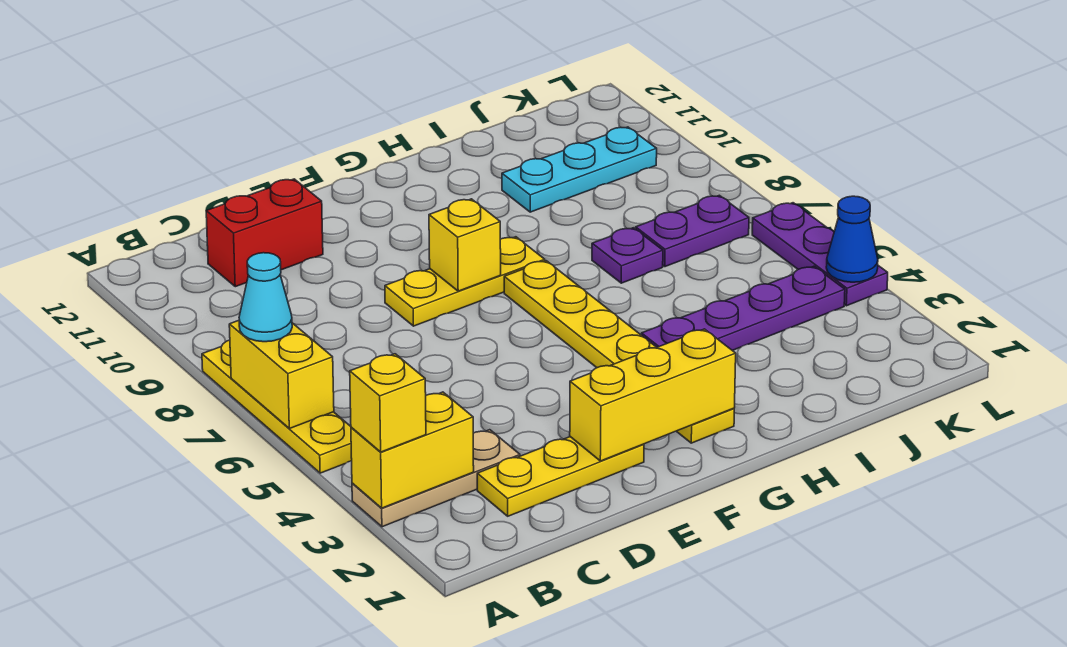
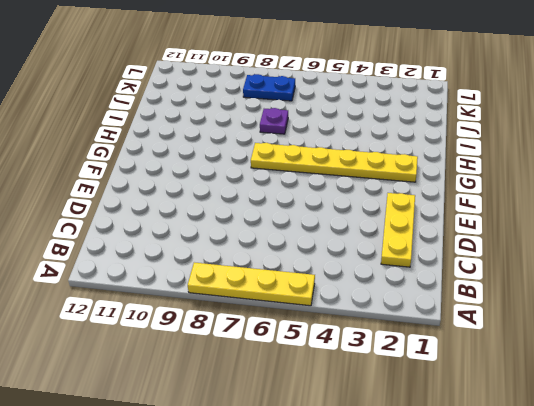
blue plate K7:K8 level 1 -> purple plate J7:K7 level 1
none -> tan plate A3:C3 level 1
none -> red brick C11:D11 level 1
none -> yellow plate E8:G8 level 1

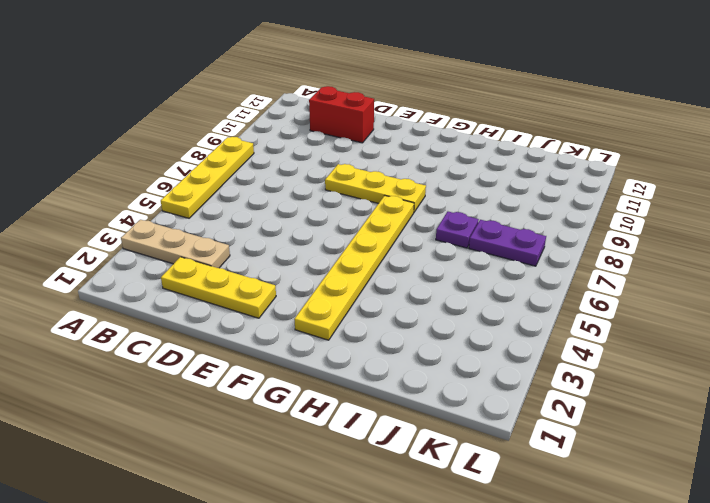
none -> purple plate H4:K4 level 1
none -> cyan plate I10:K10 level 1
none -> purple plate L4:L6 level 1

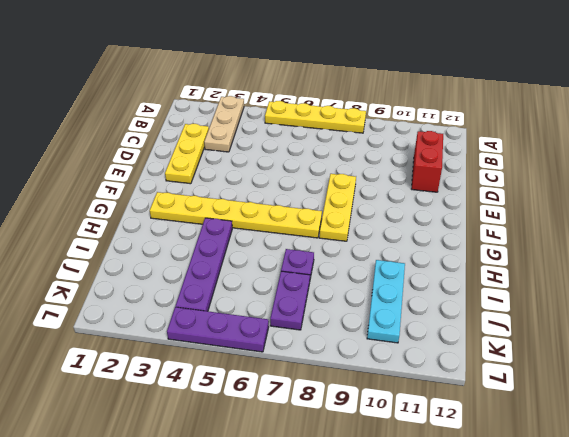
none -> yellow brick A3:B3 level 2
none -> yellow brick A6:A7 level 2
none -> yellow brick E2:G2 level 2

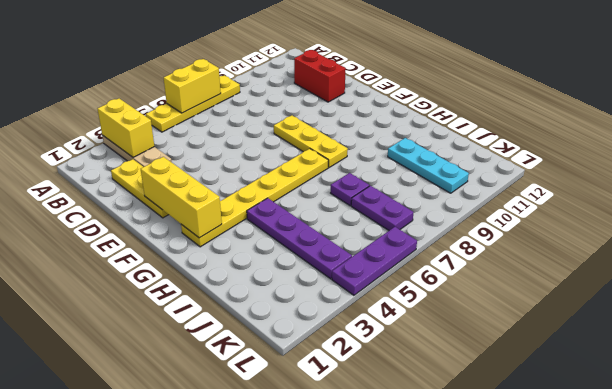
none -> yellow brick F8 level 2
none -> blue cone L4 level 2
none -> yellow brick A3 level 3

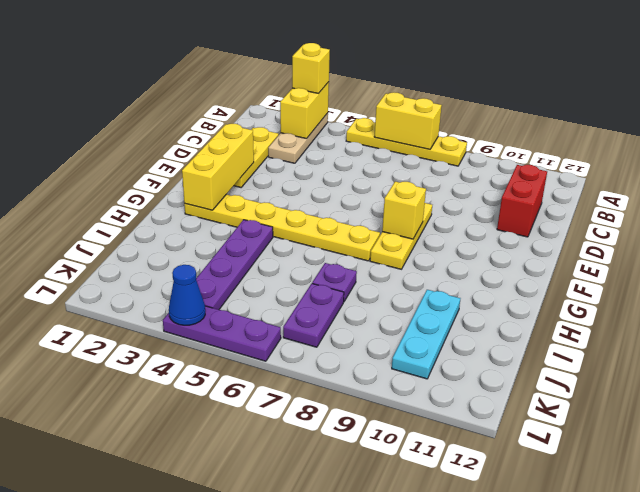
none -> cyan cone A7 level 3

